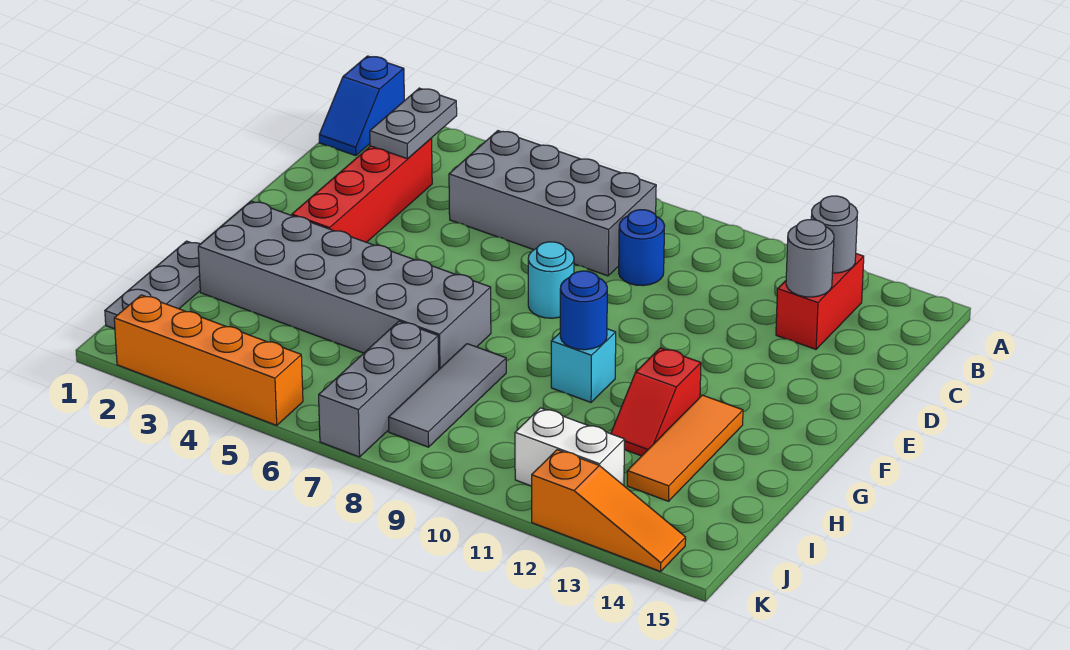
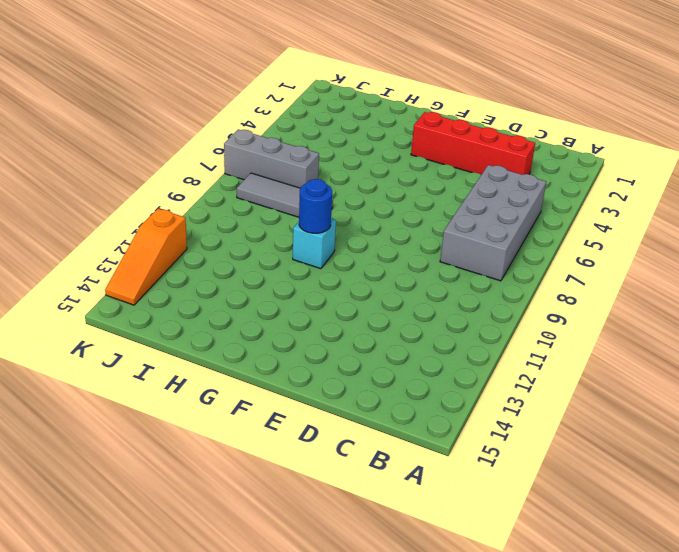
none -> blue slope A1:B1 level 1 top A
none -> red brick B13:C13 level 1
none -> blue round brick C9 level 1

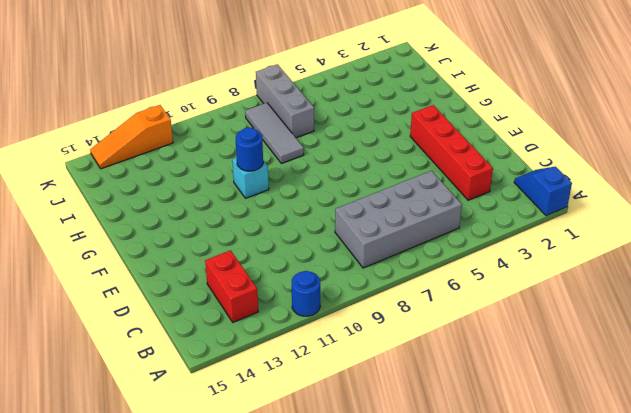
blue round brick A11 level 1 -> blue round brick C9 level 1
none -> cyan round brick E8 level 1
none -> grey brick G2:H7 level 1
none -> red slope G12:H12 level 1 top G

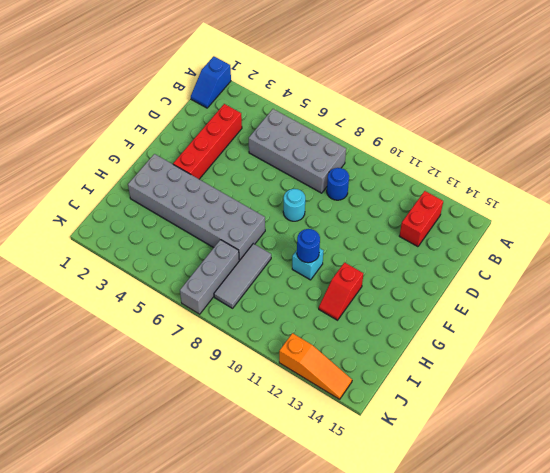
none -> orange tile G13:I13 level 1
none -> grey plate H1:J1 level 1
none -> white brick J11:J12 level 1

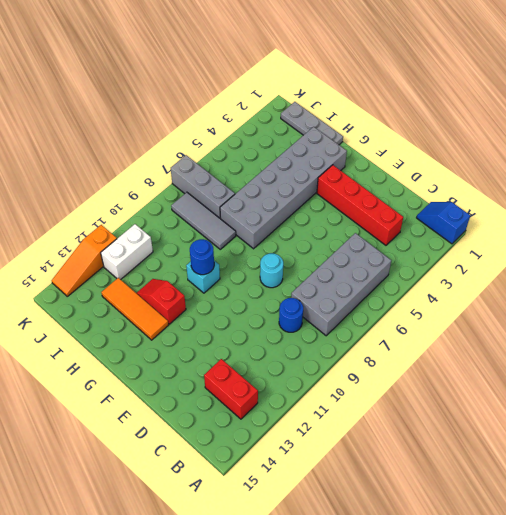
none -> orange brick K2:K5 level 1
none -> grey plate B3:C3 level 2
none -> grey round brick B13 level 2

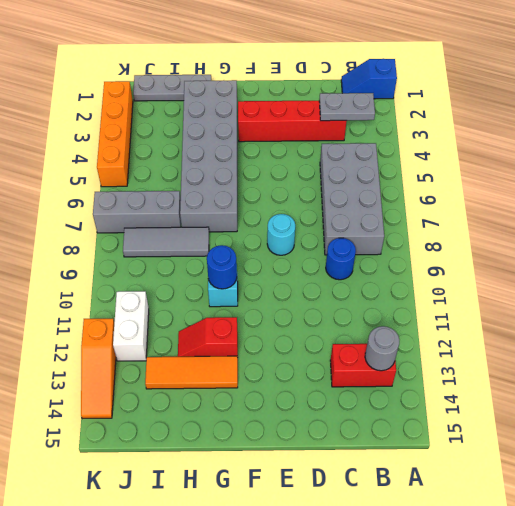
none -> grey round brick C13 level 2

